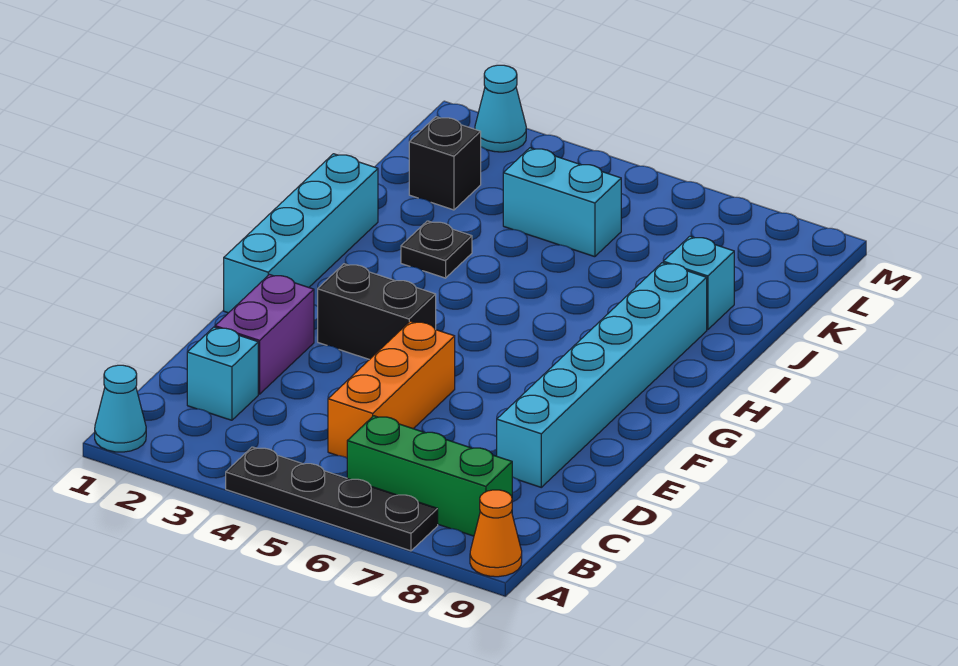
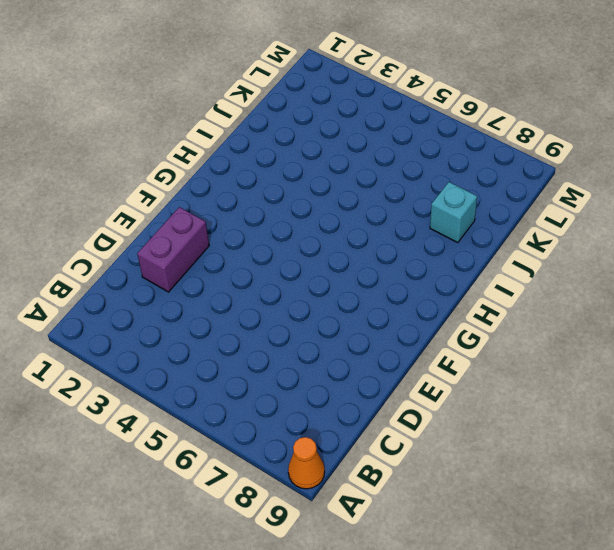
none -> cyan cone A1 level 1
none -> black plate A4:A7 level 1
none -> green brick B6:B8 level 1

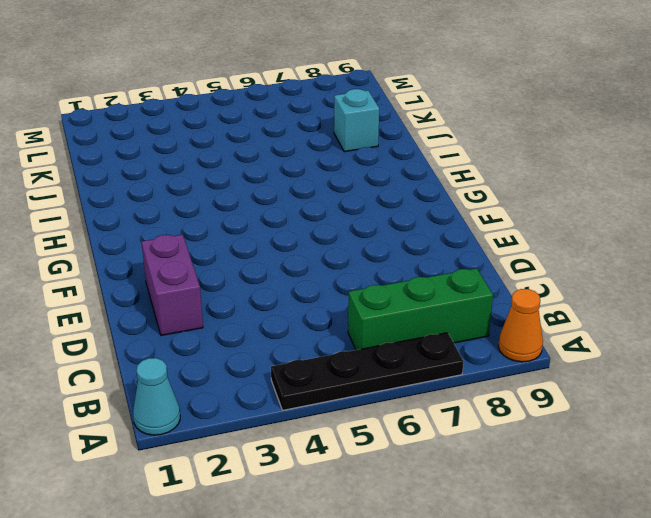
none -> cyan brick C2 level 1
none -> orange brick C5:E5 level 1
none -> cyan brick D8:I8 level 1

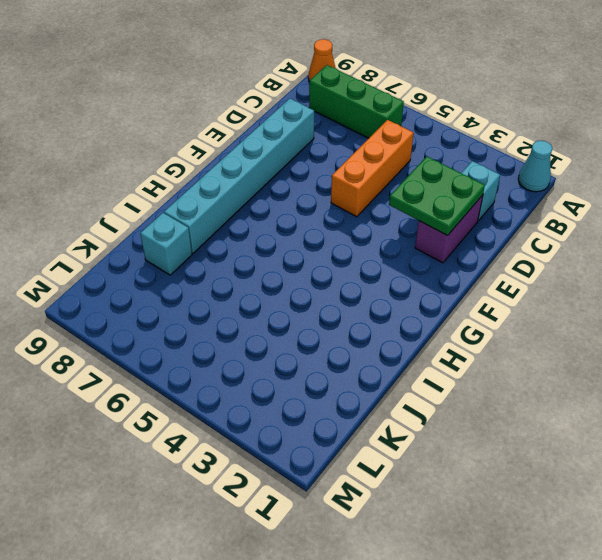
green plate D2:E3 level 2 -> none
none -> black plate A4:A7 level 1
none -> cyan brick F1:I1 level 1
none -> black brick F3:F4 level 1

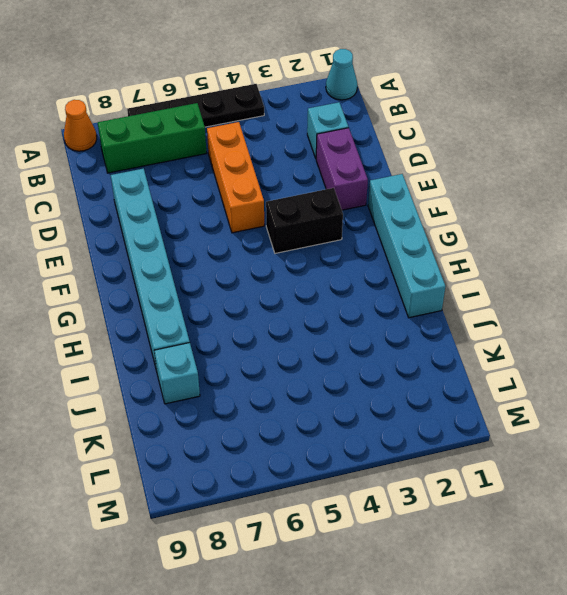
none -> black plate I3 level 1
none -> black brick K2 level 1
none -> cyan brick K4:K5 level 1

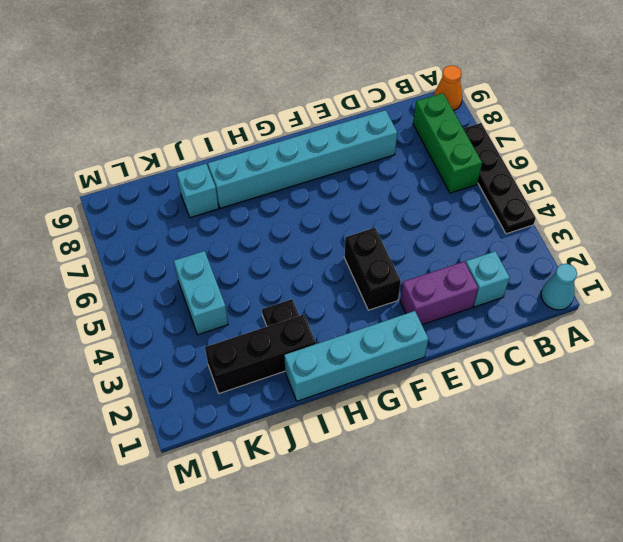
black brick I2:K2 level 1 -> black brick K2 level 1
none -> orange brick C5:E5 level 1
none -> cyan cone M2 level 1

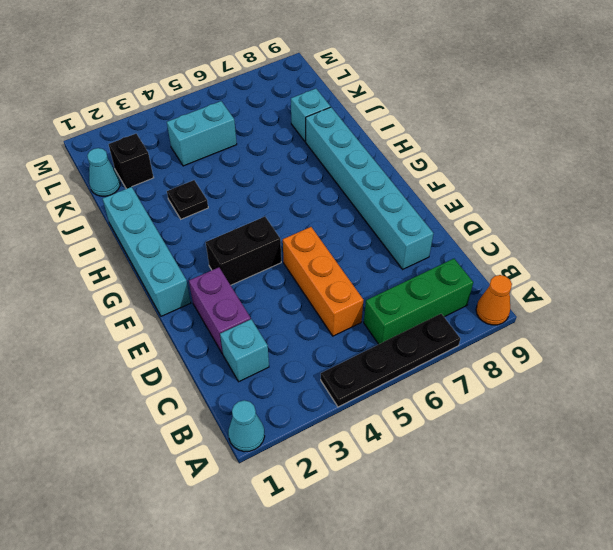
cyan cone K1 level 1 -> cyan cone M2 level 1

